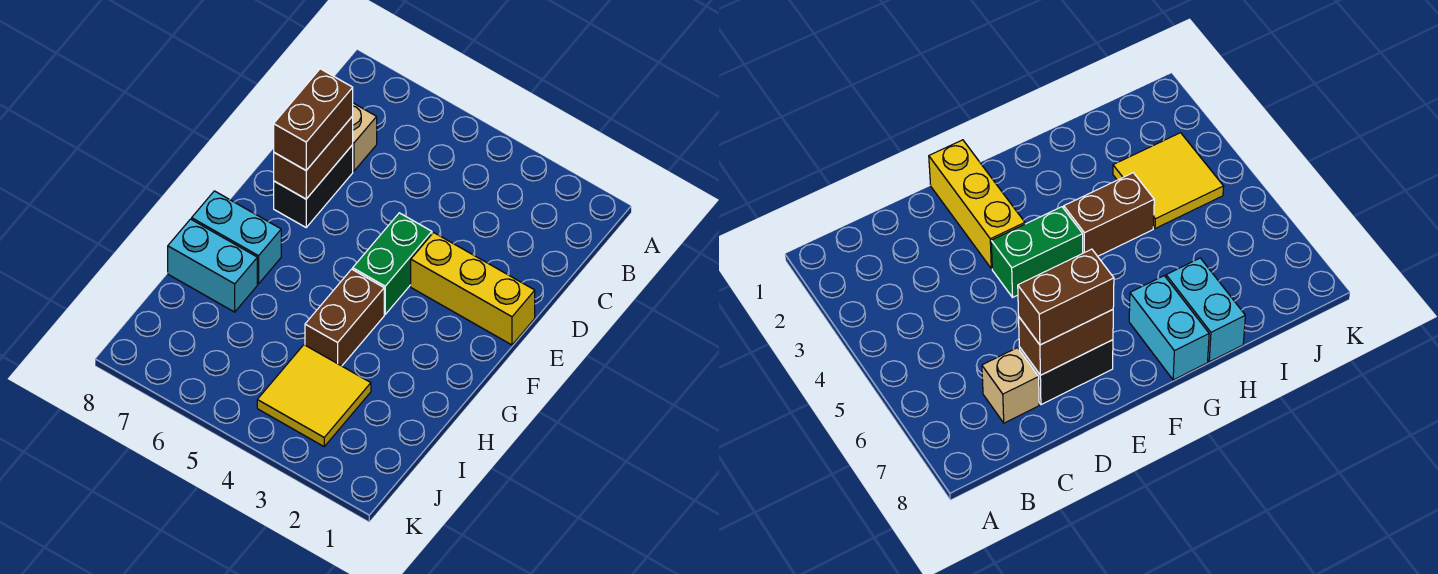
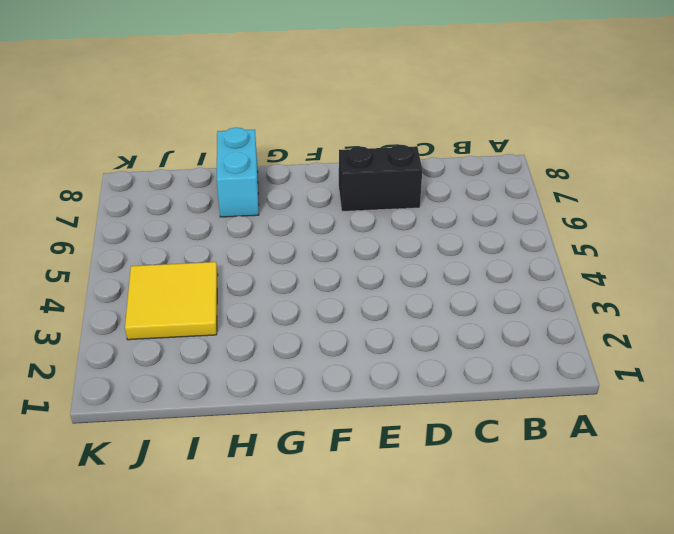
none -> tan brick C7 level 1
none -> yellow brick E1:E3 level 1

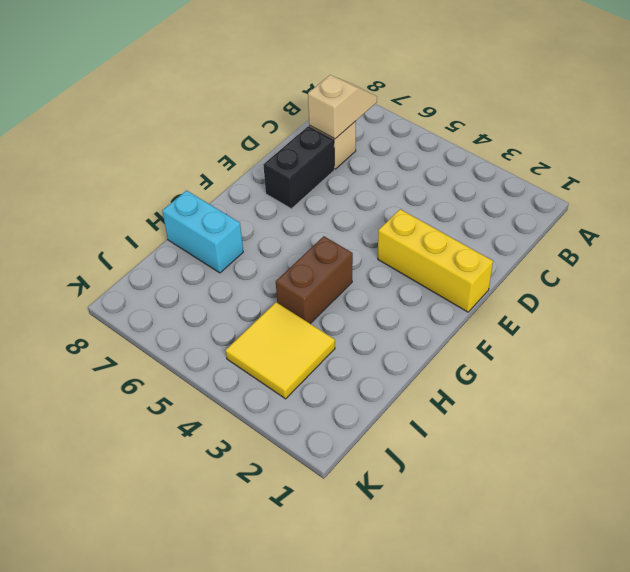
tan slope B7:C7 level 2 top C -> none
none -> green brick E4:F4 level 1
none -> cyan brick G7:G8 level 1

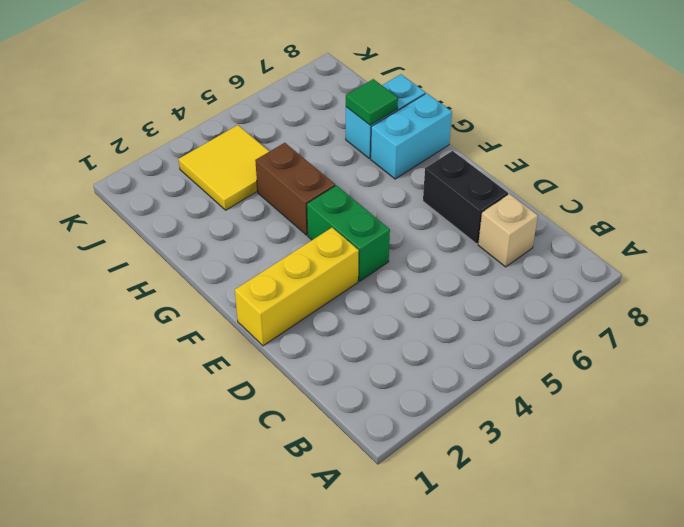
green tile H7 level 2 -> none
none -> brown brick D7:E7 level 2
none -> brown brick D7:E7 level 3

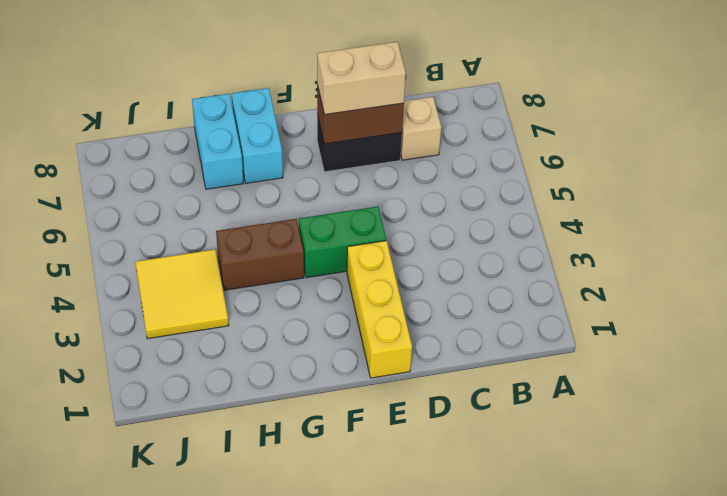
tan brick D7:E7 level 3 -> brown brick D7:E7 level 3

